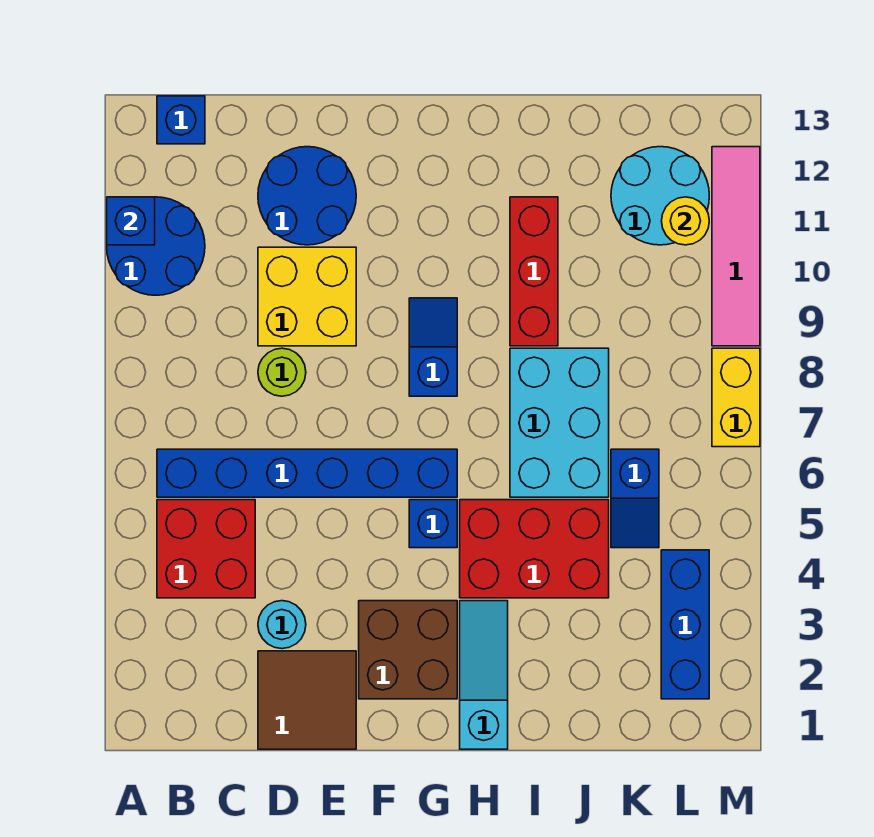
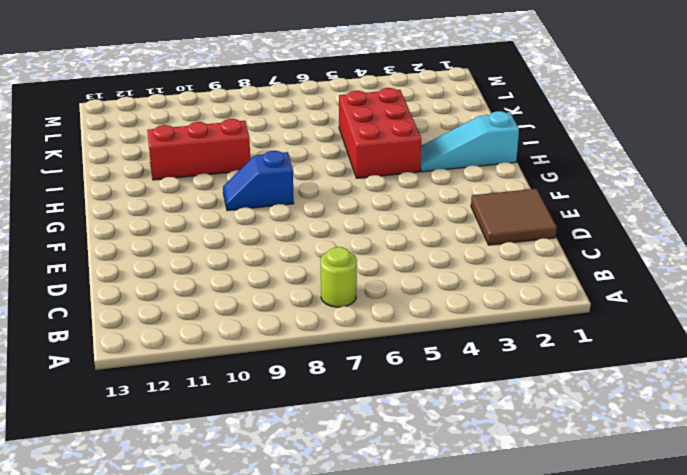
lime round brick B7 level 1 -> lime round brick D8 level 1
none -> blue round brick A10:B11 level 1
none -> red brick B4:C5 level 1
none -> blue brick B6:G6 level 1

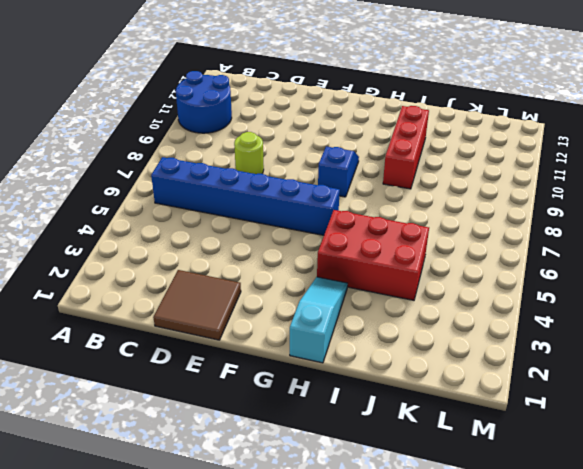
none -> red brick B4:C5 level 1
none -> blue brick B13 level 1
none -> cyan round brick D3 level 1

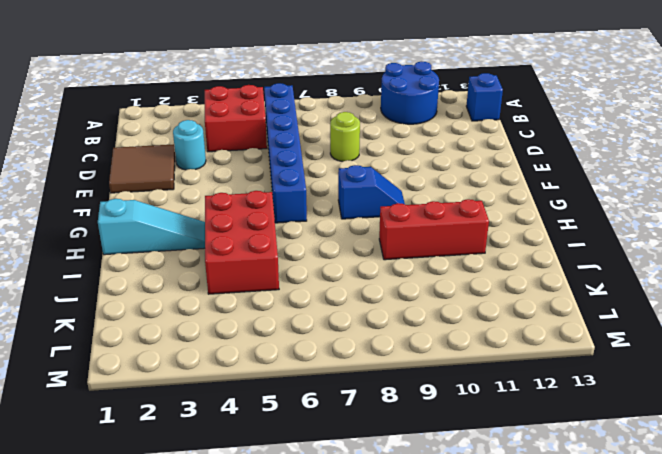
none -> yellow brick D9:E10 level 1
none -> blue round brick D11:E12 level 1
none -> brown brick F2:G3 level 1

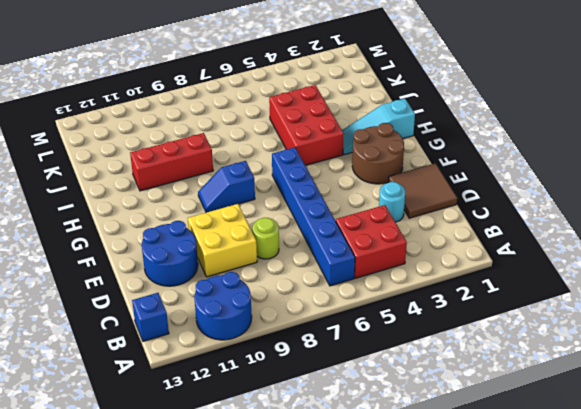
brown round brick F2:G3 level 1 -> brown brick F2:G3 level 1
none -> blue brick G5 level 1
none -> cyan brick I6:J8 level 1
none -> blue slope K5:K6 level 1 top 6

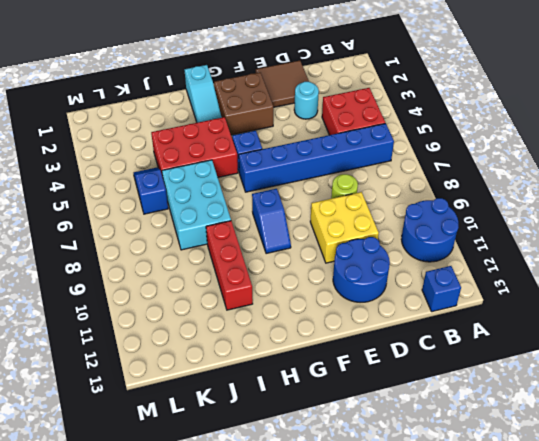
none -> cyan round brick K11:L12 level 1
none -> blue brick L2:L4 level 1
none -> yellow brick M7:M8 level 1

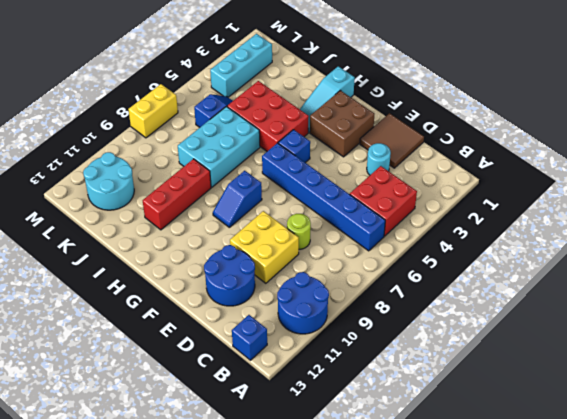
cyan brick L2:L4 level 1 -> blue brick L2:L4 level 1
none -> pink tile M9:M12 level 1
none -> blue brick A11 level 2
none -> yellow round brick L11 level 2

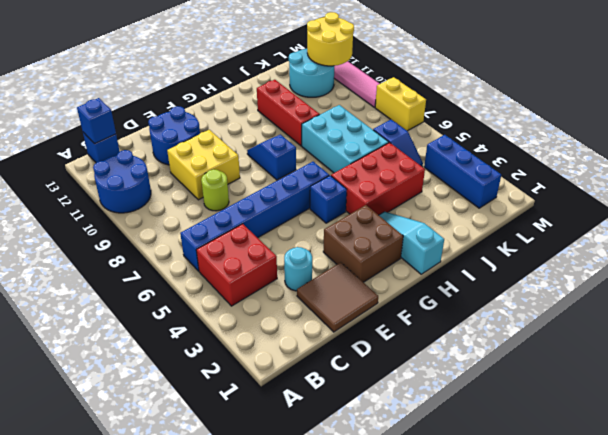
blue brick B13 level 2 -> blue brick A11 level 2
yellow round brick L11:M12 level 2 -> yellow round brick L11 level 2

